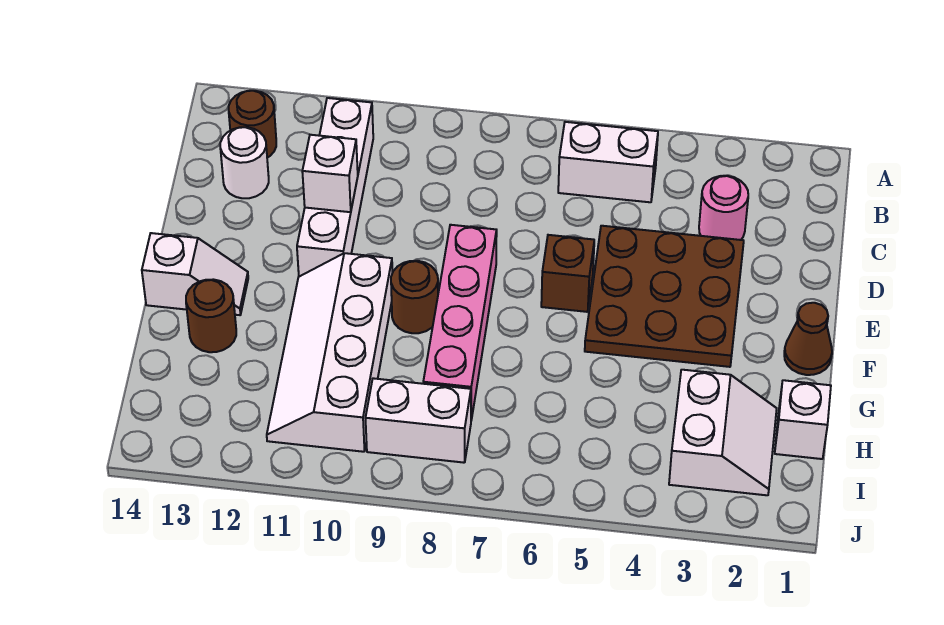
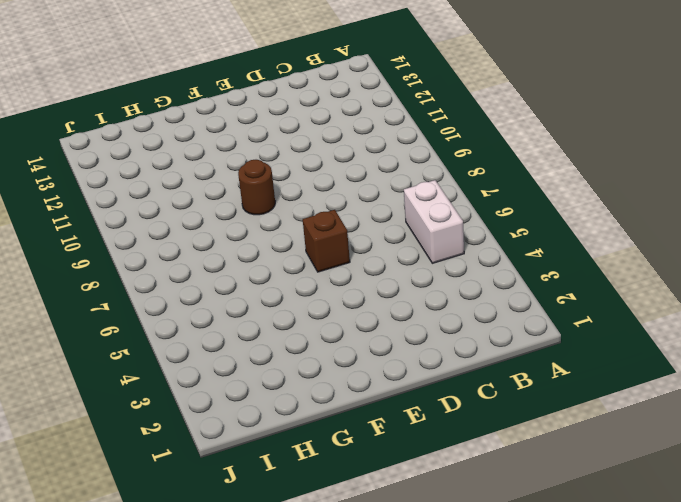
none -> white brick B11:E11 level 1
none -> brown round brick B13 level 1
none -> pink round brick C3 level 1

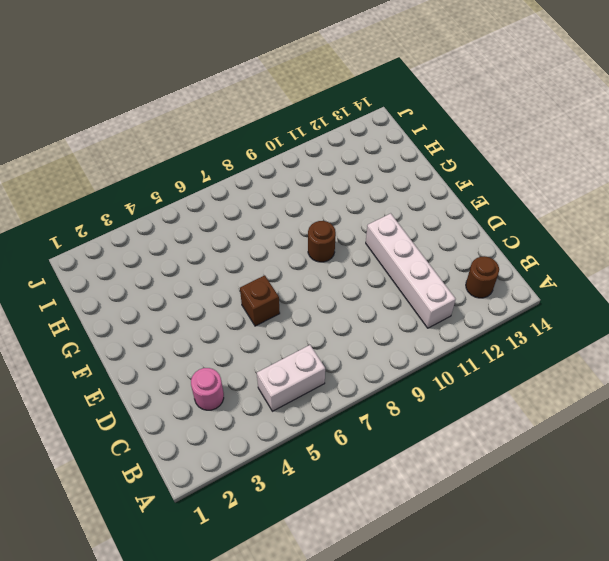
none -> white round brick C13 level 1
none -> brown plate D3:F5 level 1
none -> pink brick E8:H8 level 1

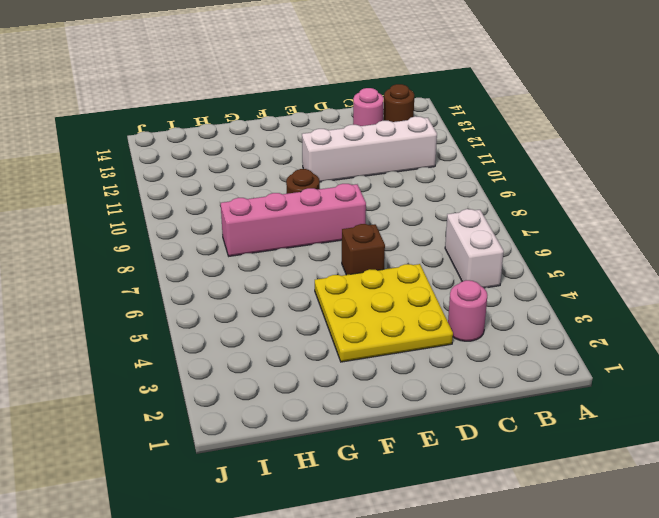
pink round brick C13 level 1 -> white round brick C13 level 1
yellow plate D3:F5 level 1 -> brown plate D3:F5 level 1
none -> brown cone F1 level 1
none -> white slope F10:I11 level 1 top 10
none -> white slope F13:F14 level 1 top 14

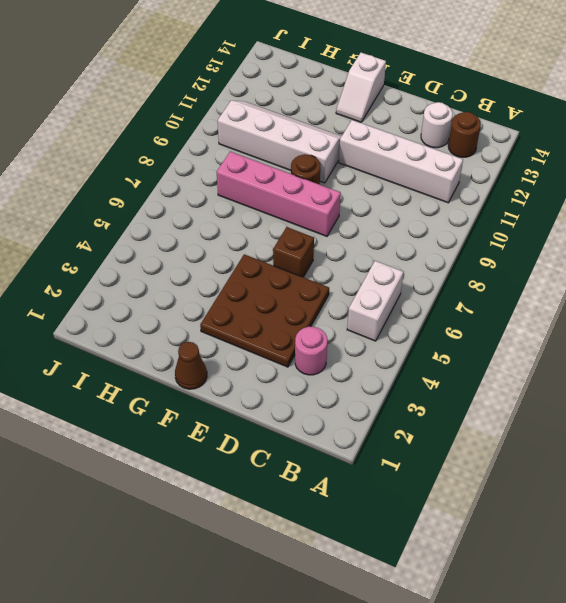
none -> brown round brick G13 level 1
none -> white brick H1 level 1
none -> white slope H2:I3 level 1 top 3

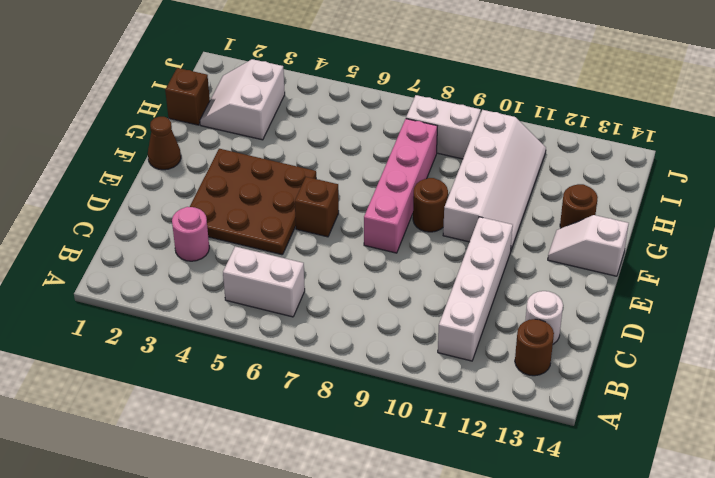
brown brick H1 level 1 -> white brick H1 level 1
none -> white brick D11 level 2

